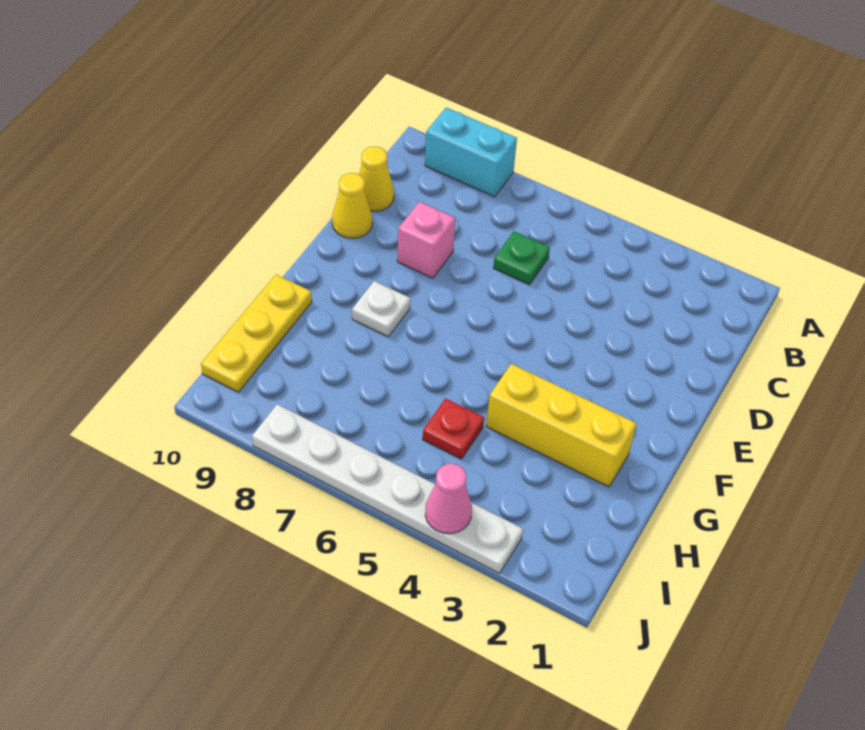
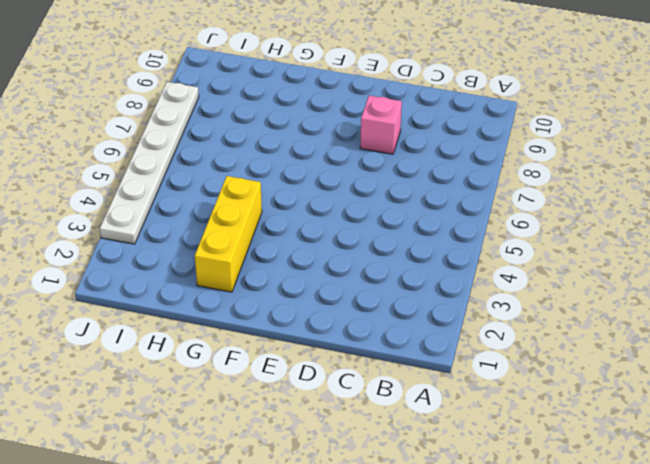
none -> cyan brick A8:A9 level 1
none -> green plate C6 level 1

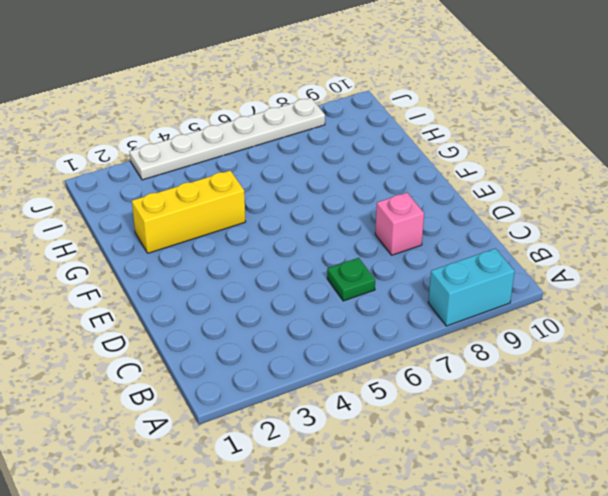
none -> yellow cone C10 level 1
none -> yellow cone D10 level 1

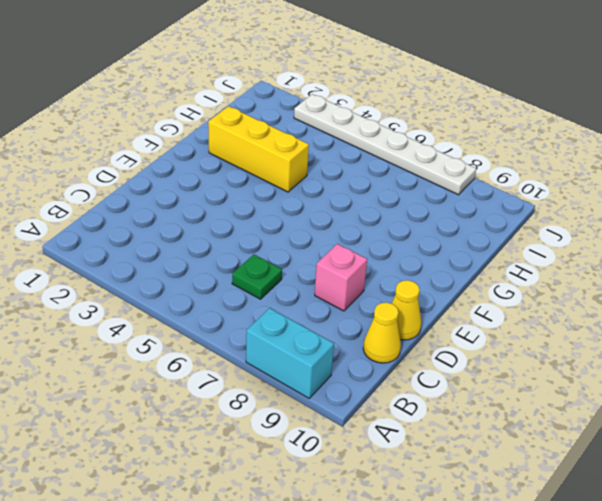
none -> white plate F8 level 1
none -> yellow plate G10:I10 level 1

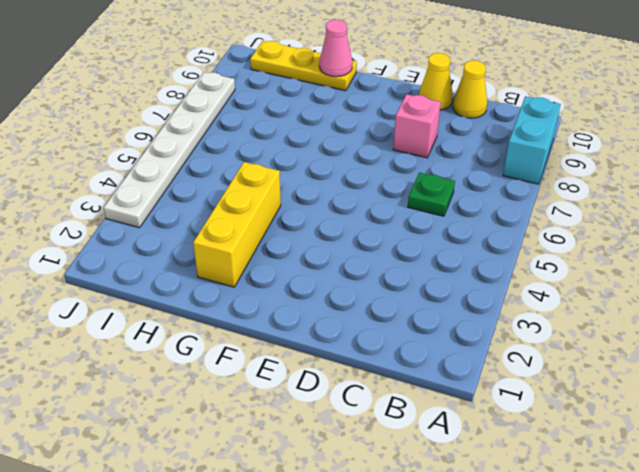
pink cone G10 level 2 -> pink cone J4 level 2
none -> white plate F8 level 1
none -> red plate H5 level 1

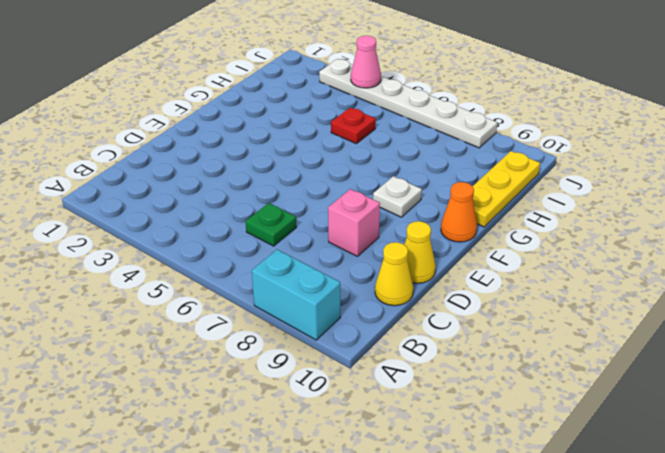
orange cone F10 level 1 -> none
none -> yellow brick G2:G4 level 1

